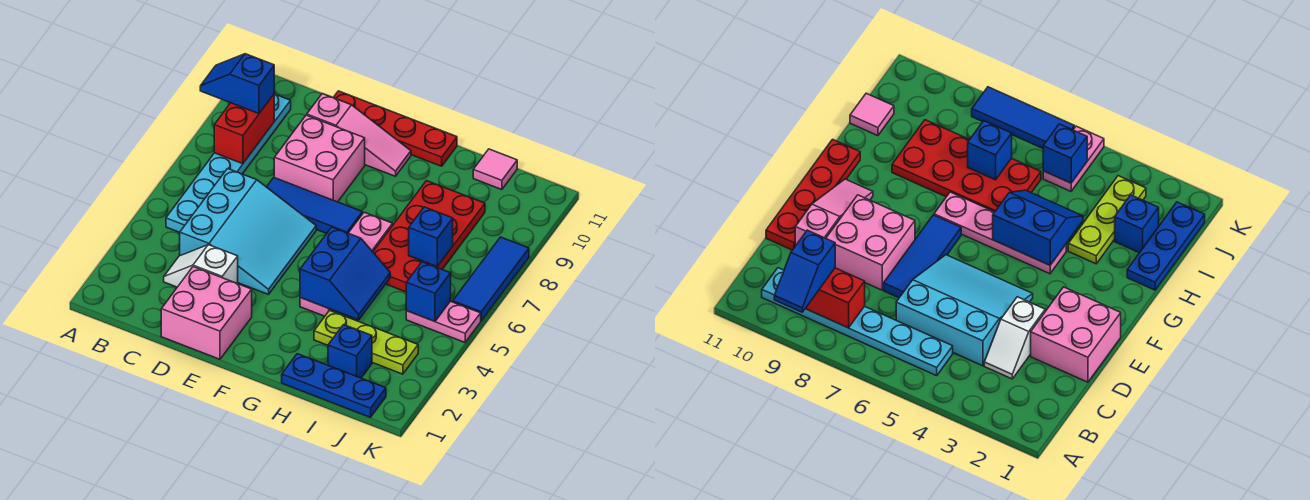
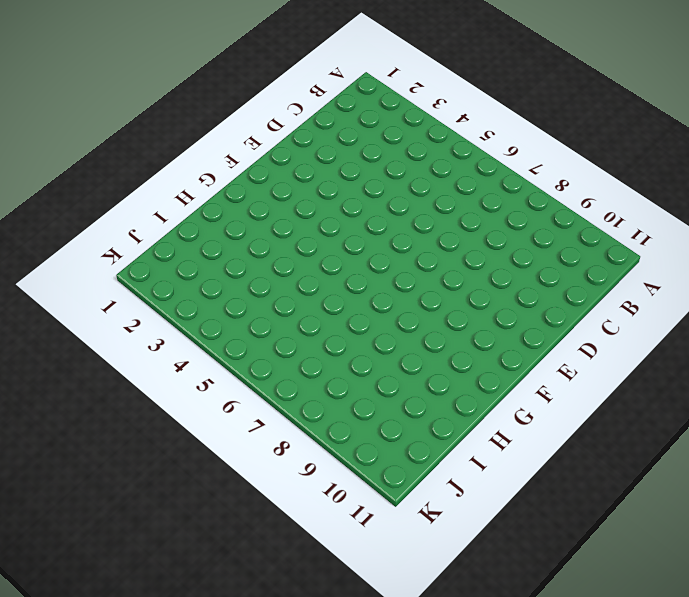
none -> cyan plate B5:B10 level 1
none -> white slope C3:D3 level 1 top D
none -> cyan slope C4:E6 level 1 top C

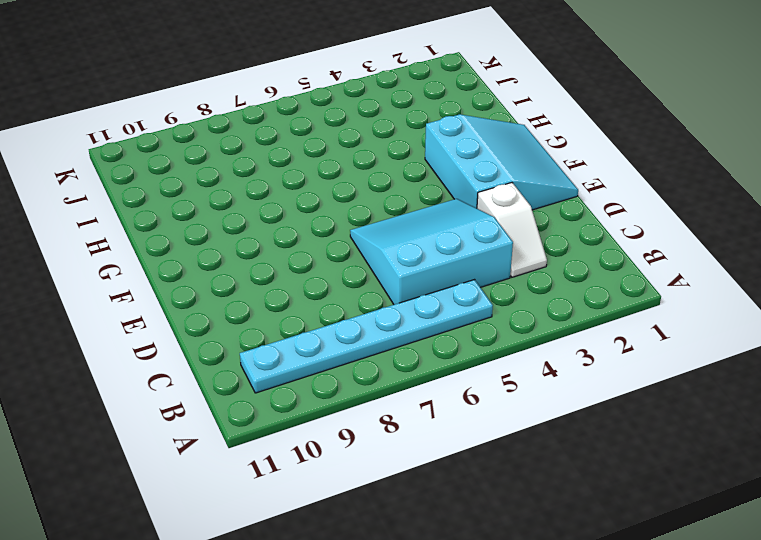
cyan slope E1:G3 level 1 top 3 -> pink brick D1:E2 level 1
none -> blue tile D7:F7 level 1
none -> pink brick D8:E9 level 1
none -> pink slope D10:F10 level 1 top D

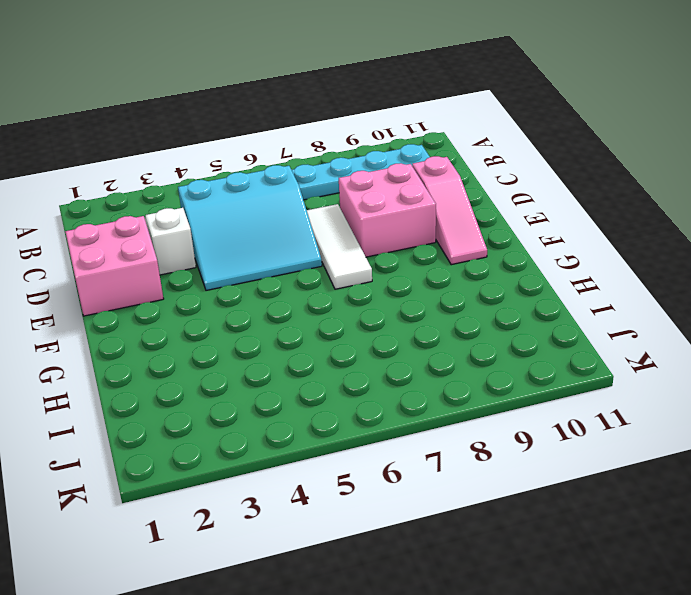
white tile D7:F7 level 1 -> blue tile D7:F7 level 1
none -> red plate D11:G11 level 1
none -> pink plate G4:G7 level 1
none -> blue plate H1:J1 level 1

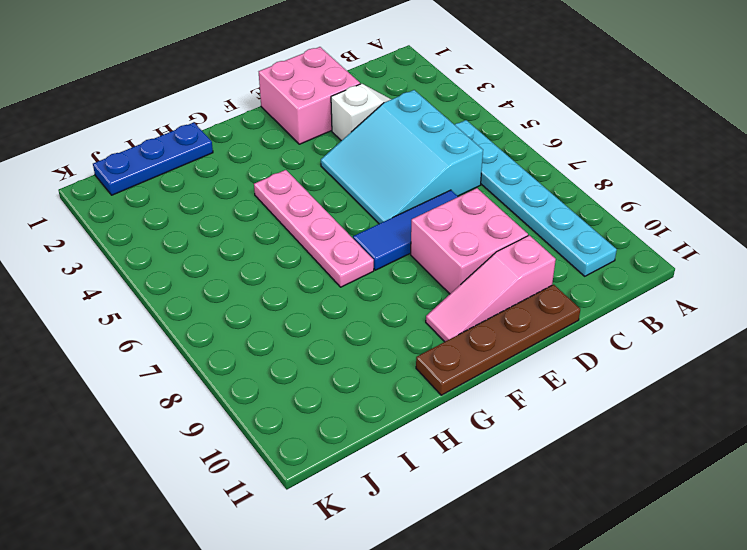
brown plate D11:G11 level 1 -> red plate D11:G11 level 1
none -> lime plate H3:J3 level 1
none -> red plate H6:I9 level 1
none -> blue brick I2 level 1

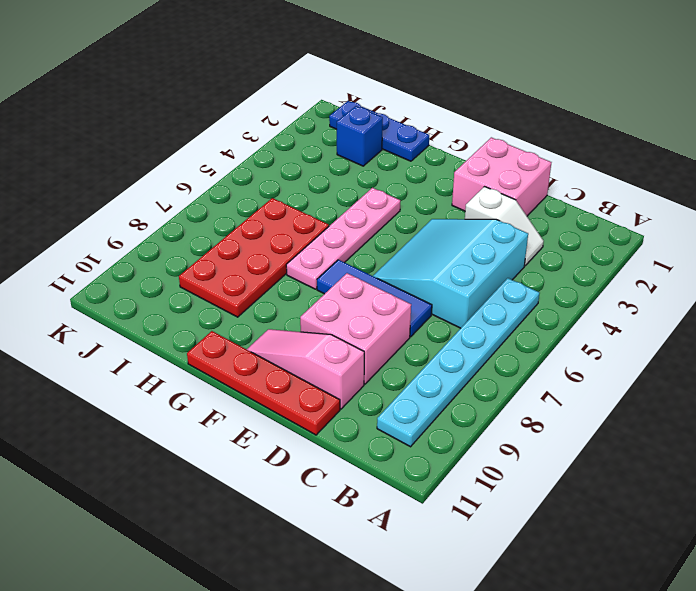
none -> lime plate H3:J3 level 1
none -> pink tile I11 level 1
none -> pink plate J5:K5 level 1

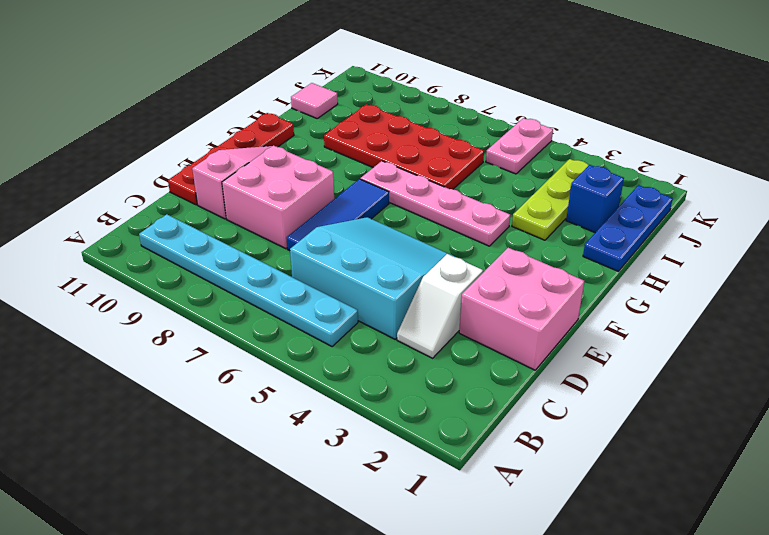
none -> blue tile K6:K8 level 1
none -> red brick B8:B9 level 2
none -> blue slope G4:H5 level 2 top G

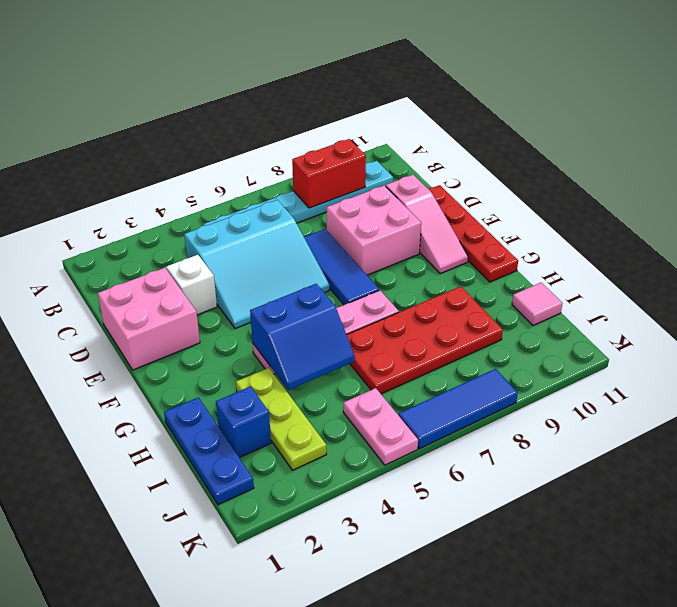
none -> blue brick I7 level 2
none -> blue brick J5 level 2
none -> blue slope A9:B9 level 3 top B

